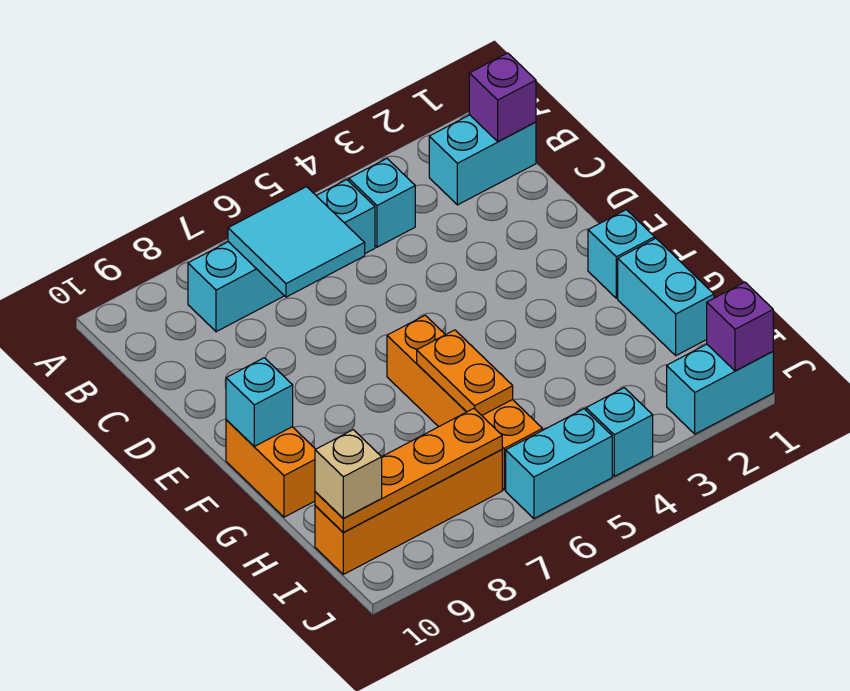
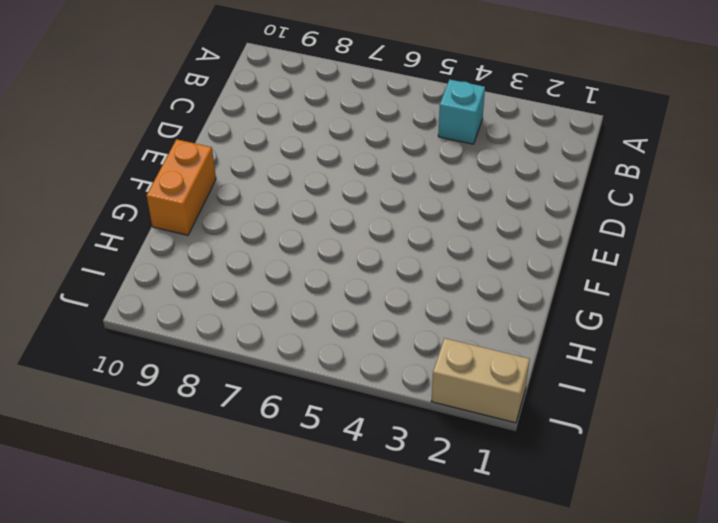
tan brick J1:J2 level 1 -> cyan brick J1:J2 level 1
none -> cyan brick B1:B2 level 1
none -> cyan brick B5:B8 level 1
none -> cyan brick F1 level 1

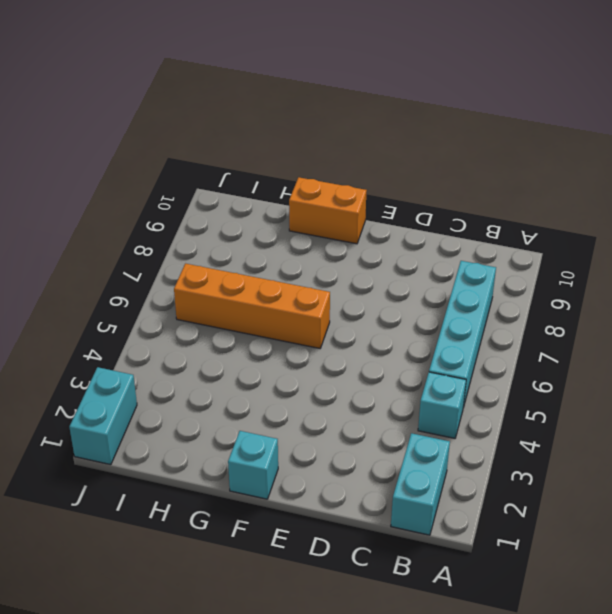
none -> cyan brick G1:H1 level 1
none -> orange brick I7:I10 level 1
none -> cyan brick J4 level 1

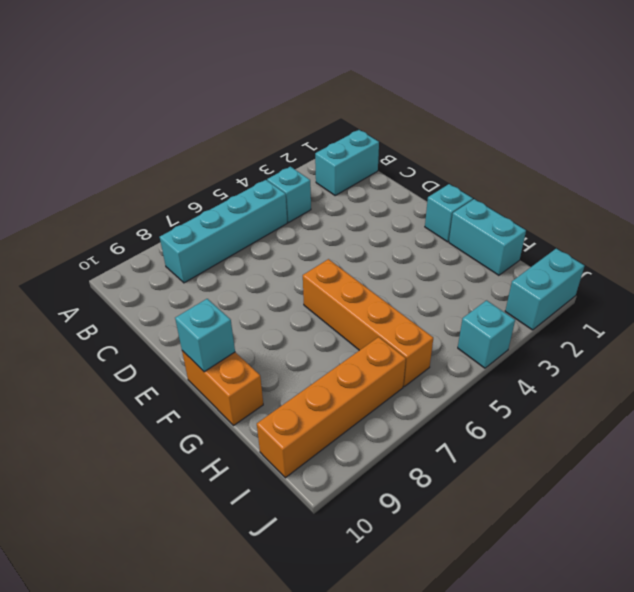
none -> cyan brick J5:J6 level 1
none -> purple brick B1 level 2
none -> cyan tile B6:C7 level 2

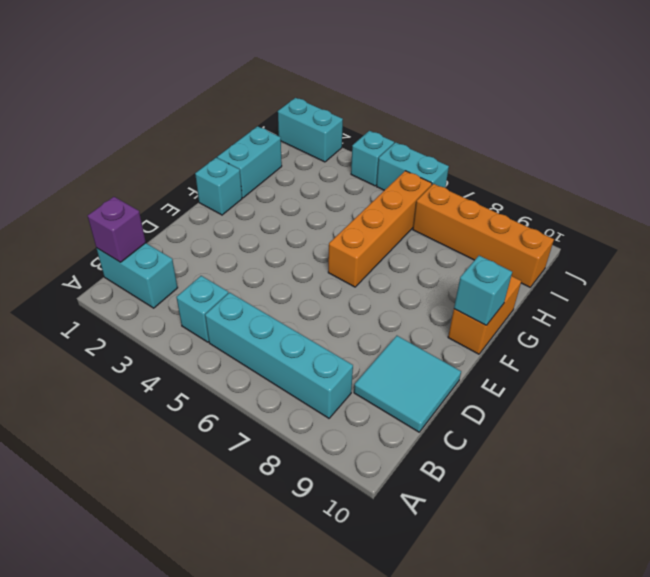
cyan tile C9:D10 level 1 -> cyan tile B6:C7 level 2
none -> orange plate G6:H6 level 2
none -> orange plate I7:I10 level 2
none -> purple brick J1 level 2

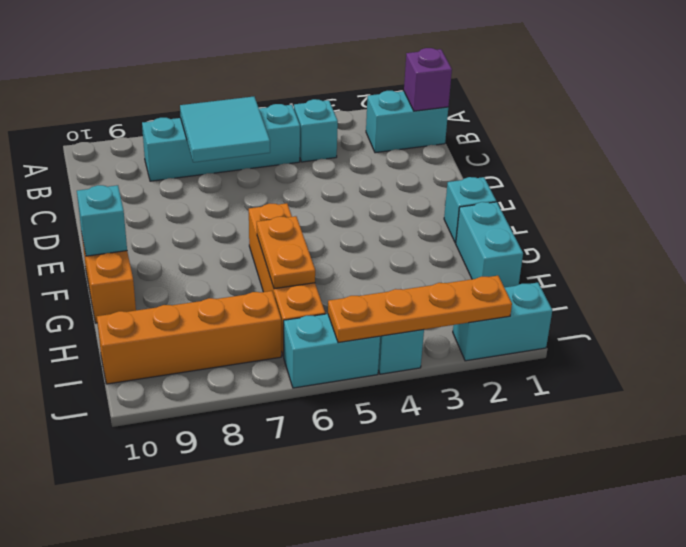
orange plate J2:J5 level 2 -> orange plate I7:I10 level 2
none -> purple brick J1 level 2
none -> tan brick I10 level 3

